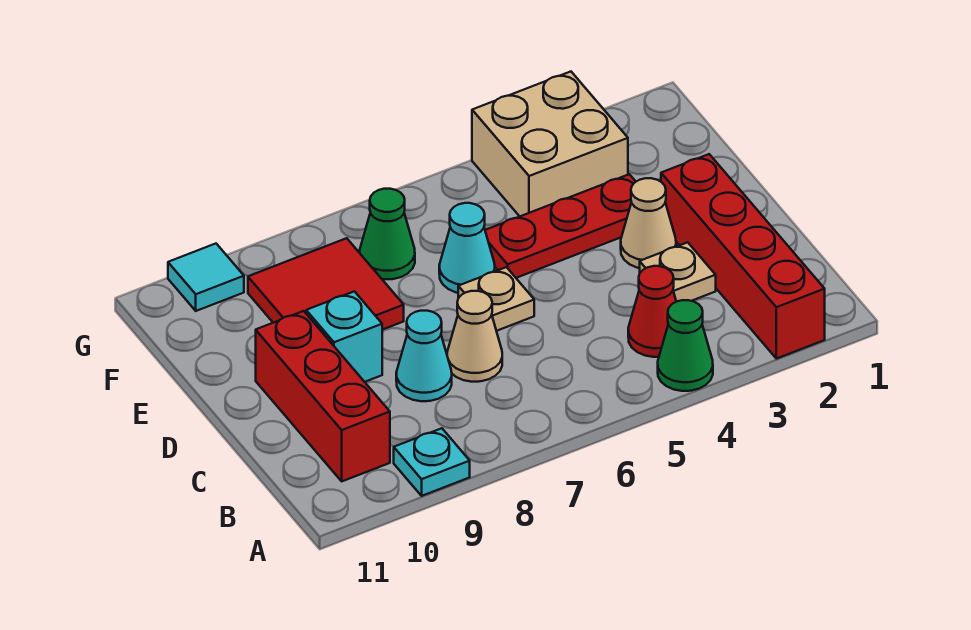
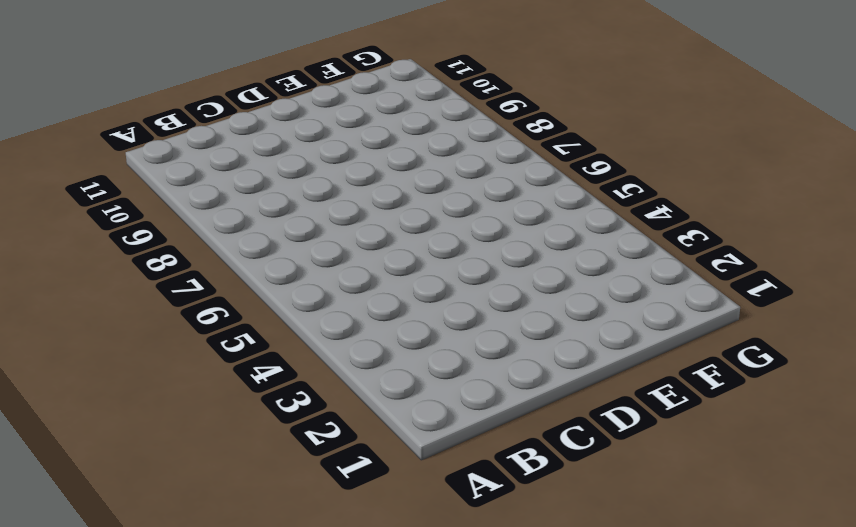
none -> red brick A2:D2 level 1
none -> green cone A4 level 1
none -> cyan plate A9 level 1

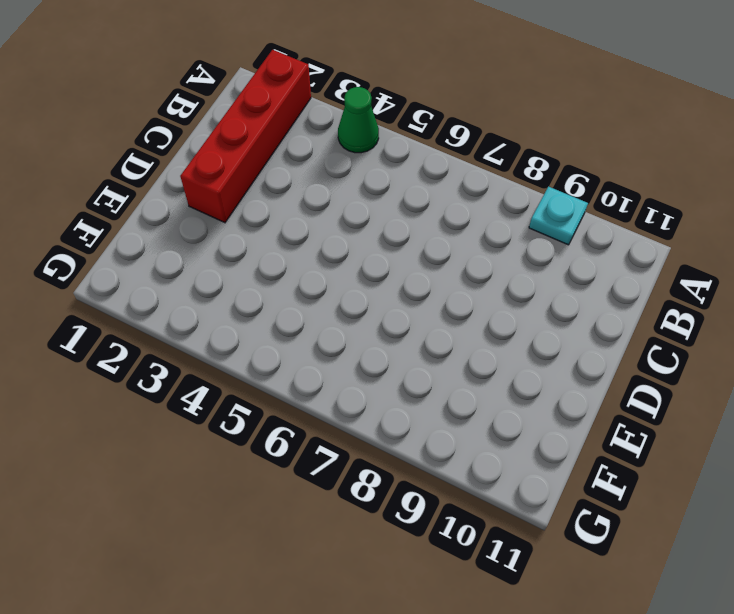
none -> red cone B4 level 1
none -> red brick B10:D10 level 1
none -> tan plate C3 level 1

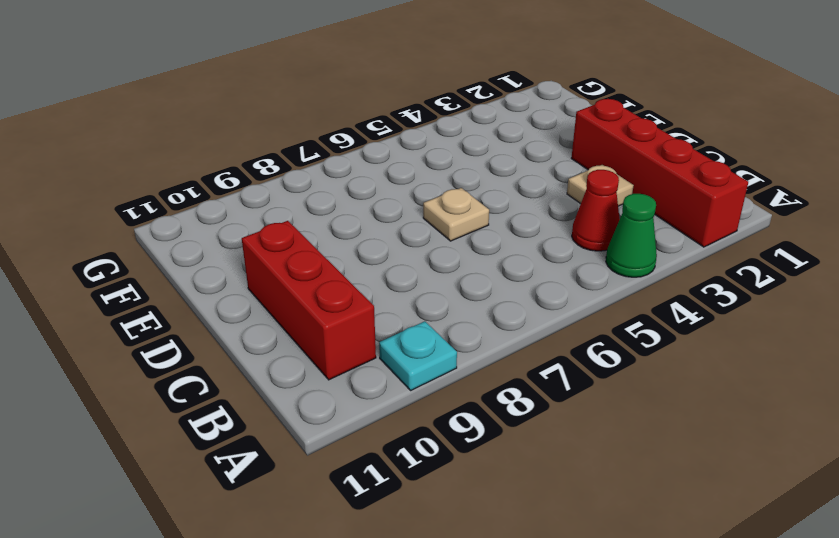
none -> tan cone C7 level 1
none -> cyan cone C8 level 1
none -> tan cone D3 level 1

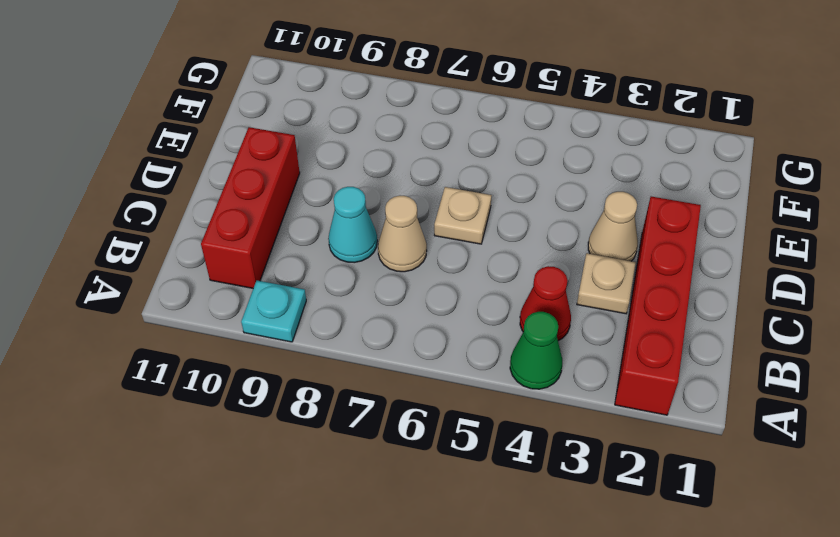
none -> cyan brick D9 level 1
none -> red plate E3:E5 level 1
none -> cyan cone E6 level 1

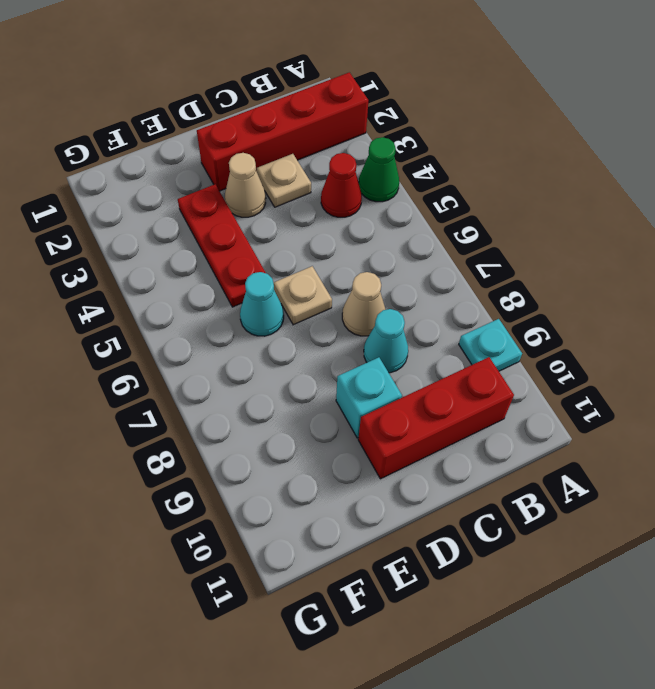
none -> red tile E8:F9 level 1
none -> tan brick F3:G4 level 1
none -> green cone F7 level 1

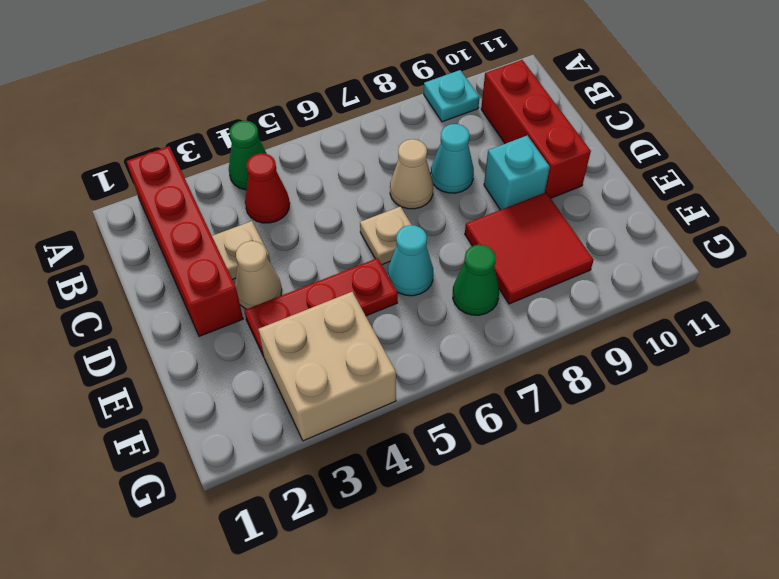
none -> cyan tile G10 level 1

